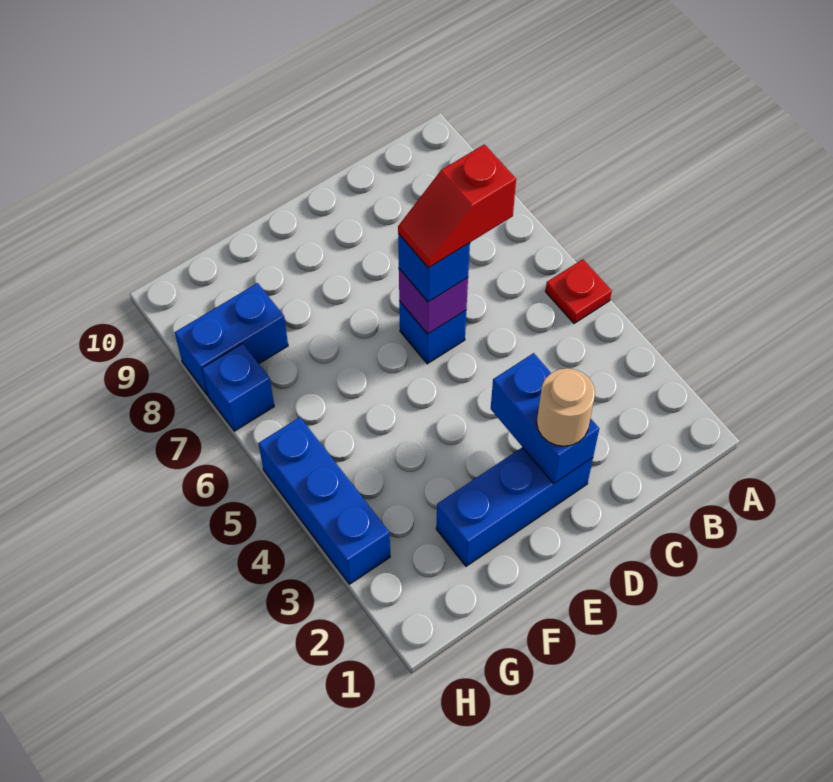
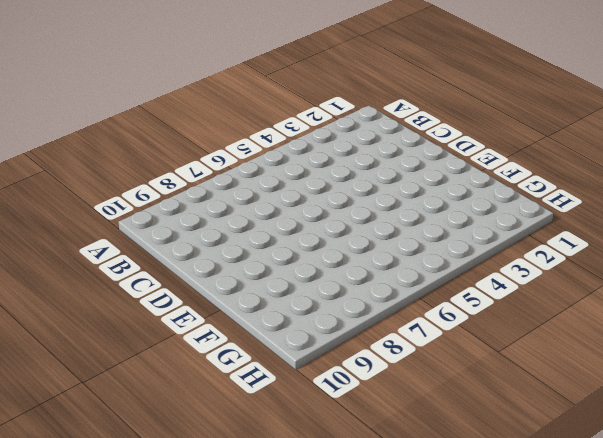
none -> red plate A5 level 1
none -> blue brick D2:F2 level 1

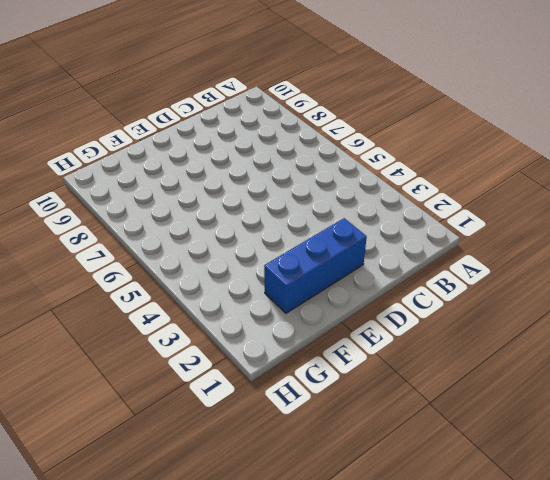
none -> red plate A5 level 1
none -> blue brick D6 level 1

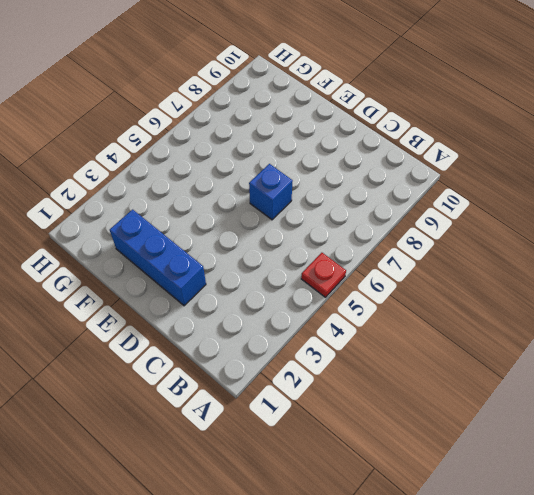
none -> blue brick G8:H8 level 1
none -> blue brick H3:H5 level 1

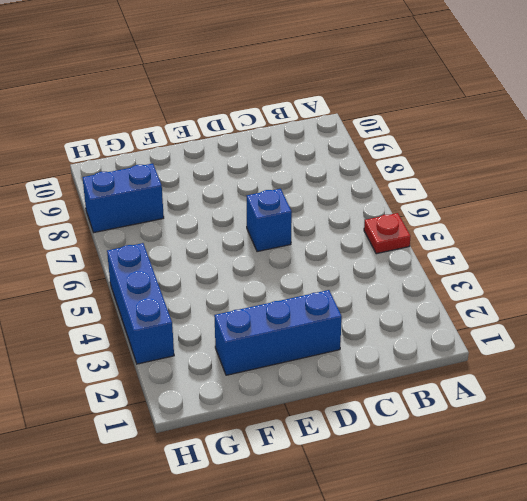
none -> blue brick H7 level 1
none -> blue brick D2:D3 level 2

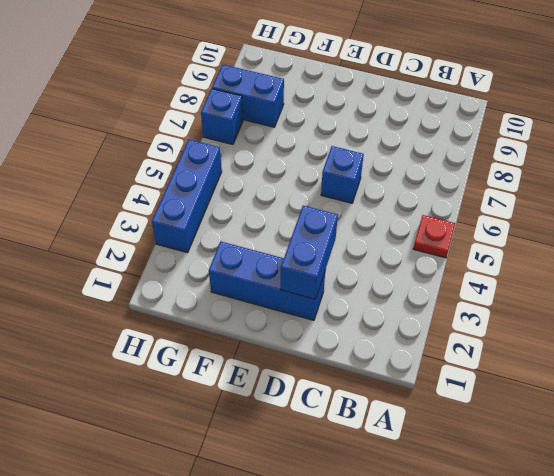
none -> purple brick D6 level 2
none -> tan round brick D2 level 3

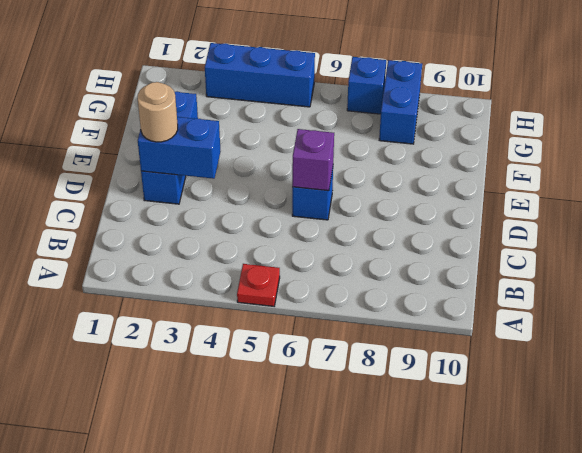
none -> blue brick D6 level 3
none -> red slope C6:D6 level 4 top C

